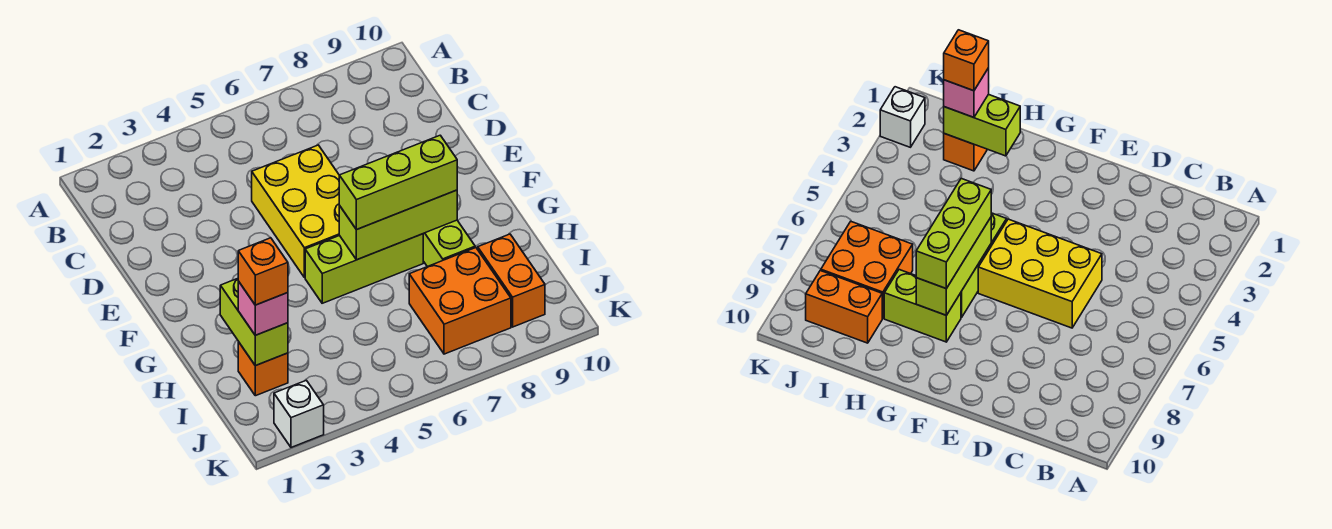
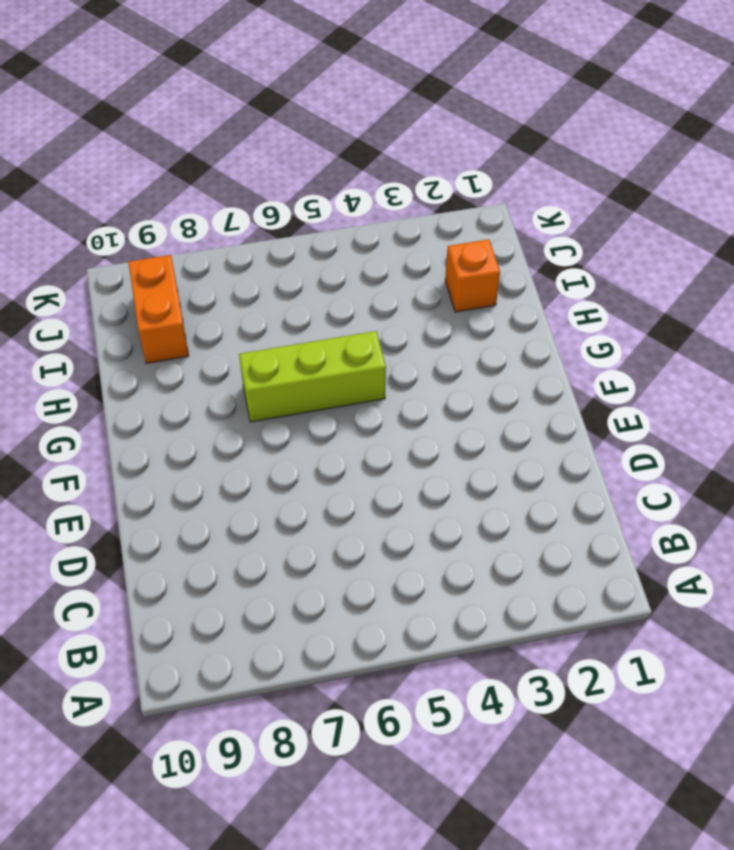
none -> yellow brick D5:F6 level 1
none -> lime brick G8:H8 level 1
none -> orange brick I7:J8 level 1

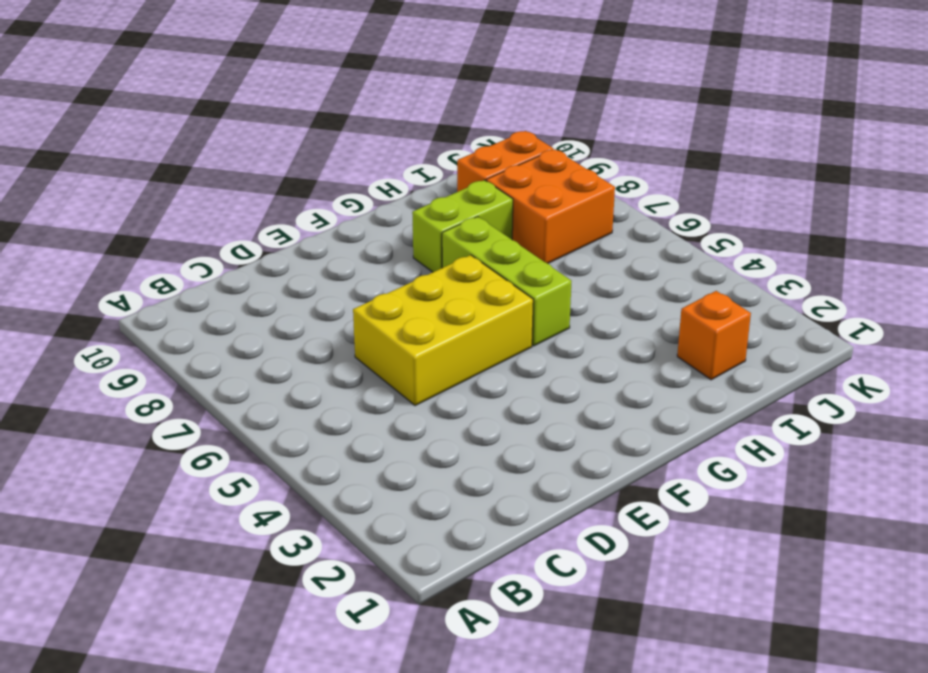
none -> white brick K2 level 1
none -> lime brick G6:G8 level 2
none -> lime brick H2:I2 level 2

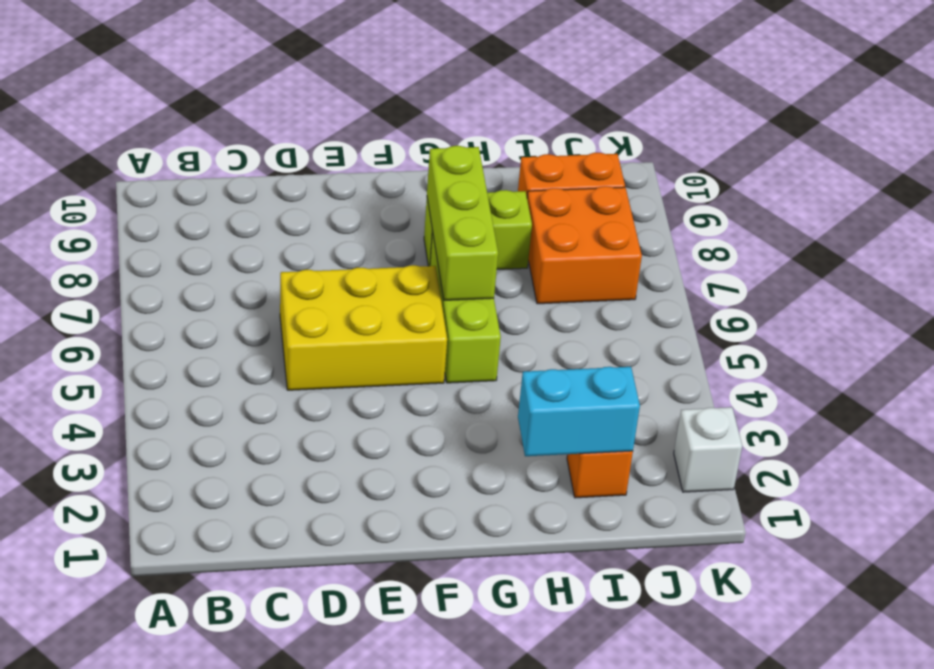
cyan brick H2:I2 level 2 -> lime brick H2:I2 level 2
none -> lime brick G6:G8 level 3
none -> pink brick I2 level 3
none -> orange brick I2 level 4

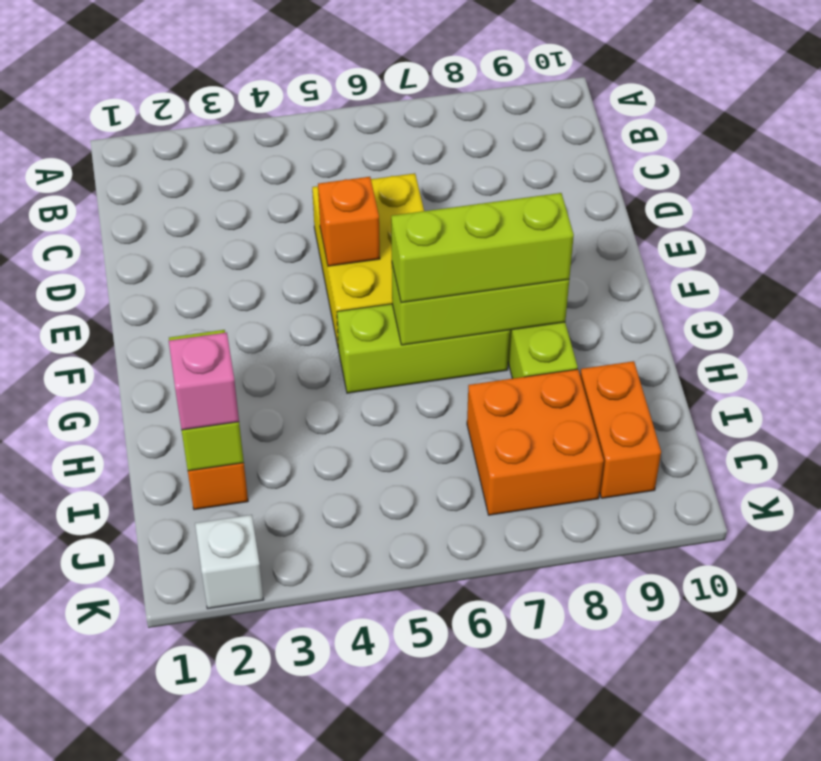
orange brick E5 level 2 -> orange brick I2 level 4

